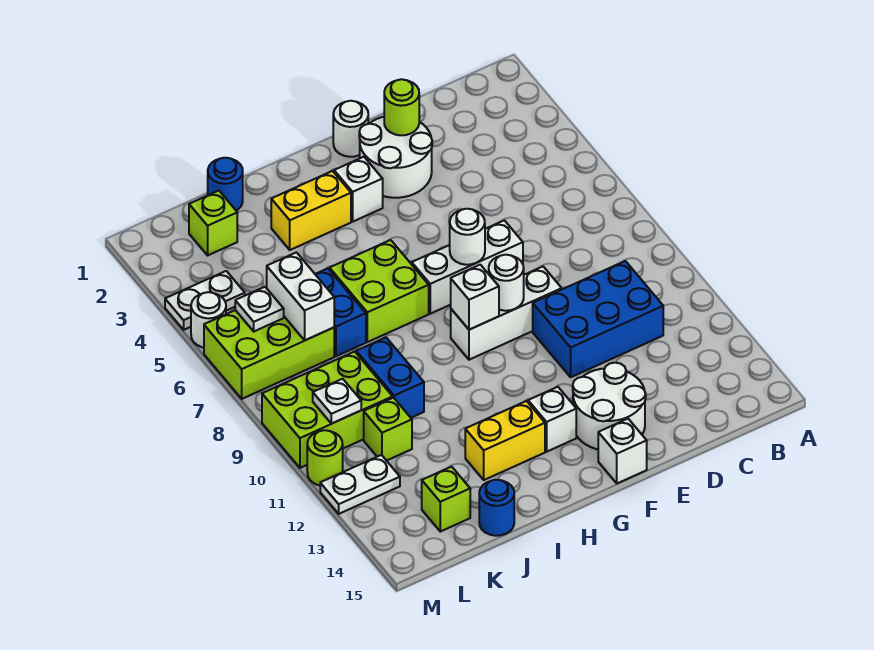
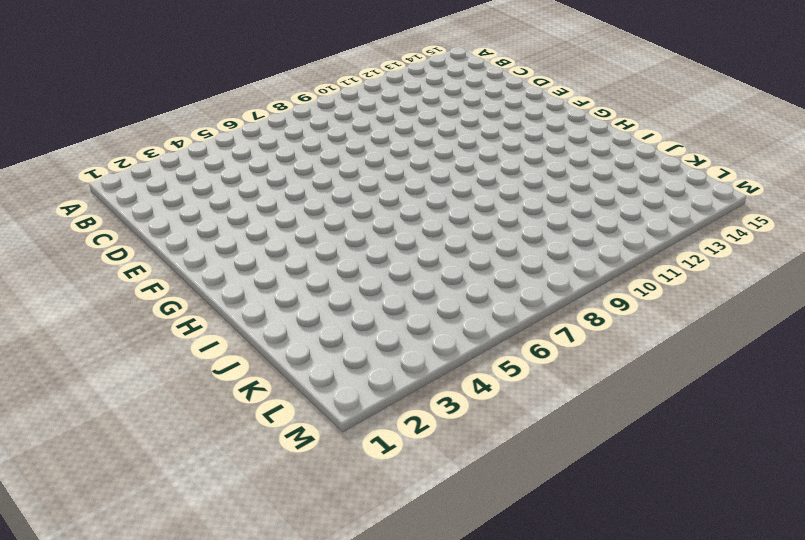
none -> blue brick C10:E11 level 1
none -> white round brick E2:F3 level 1
none -> white brick E7:G7 level 1
none -> white brick E9:G9 level 1

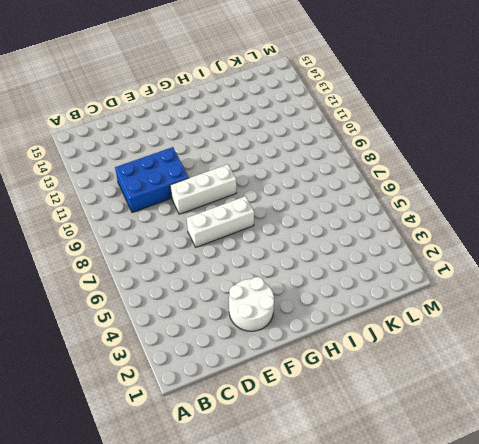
none -> white round brick E13:F14 level 1
none -> white round brick F1 level 1
none -> white brick F15 level 1
none -> white brick G3 level 1

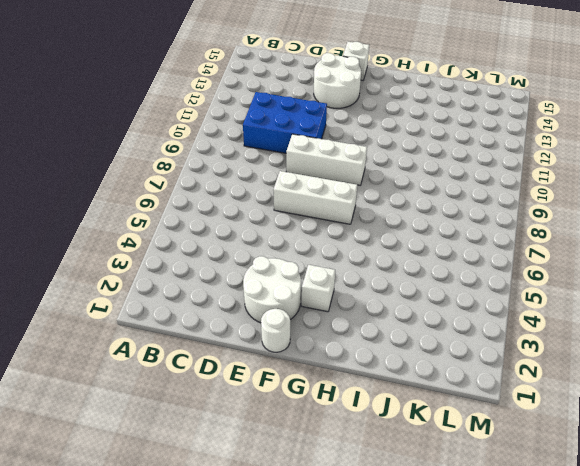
none -> white brick G13 level 1
none -> yellow brick H3:I3 level 1
none -> lime brick H6:I7 level 1
none -> yellow brick H13:I13 level 1

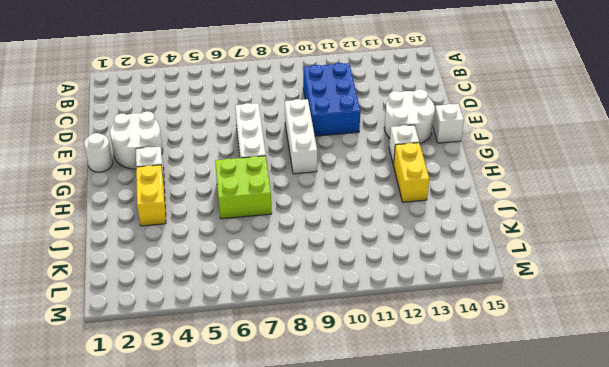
none -> blue round brick J1 level 1
none -> blue brick J6:J7 level 1
none -> blue brick J9:J10 level 1
none -> blue round brick J15 level 1

